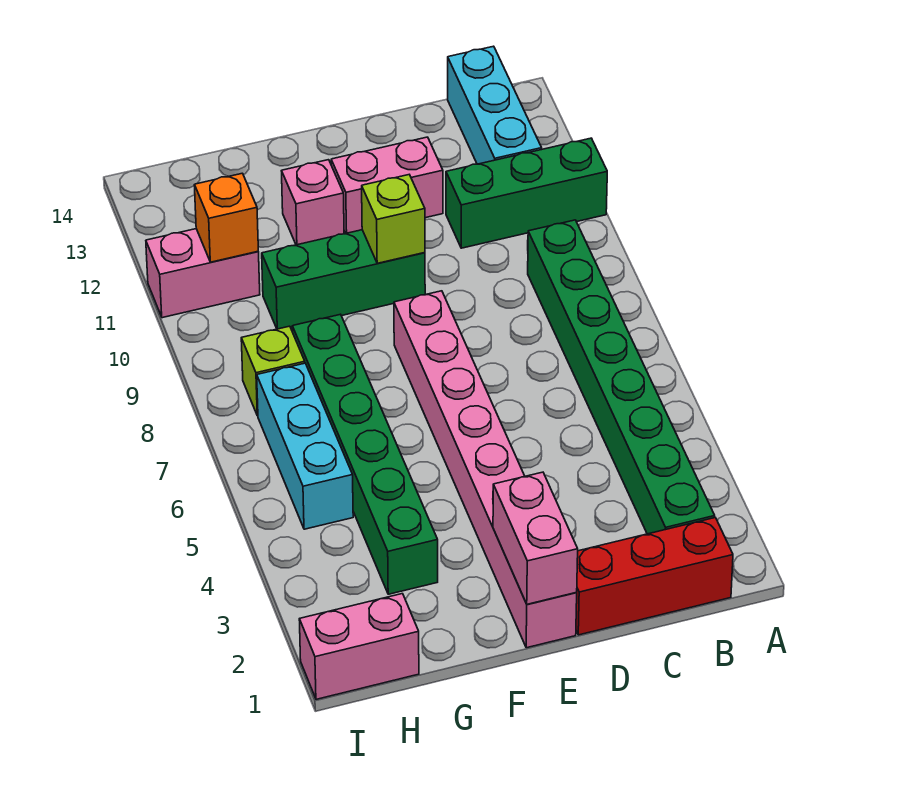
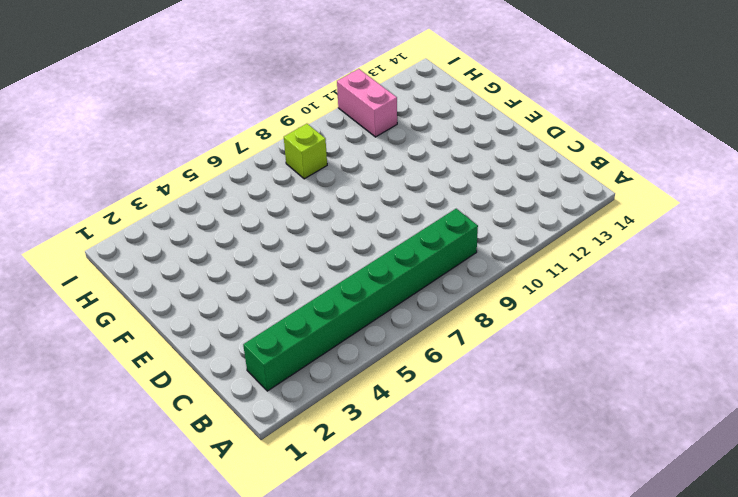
none -> green brick A11:C11 level 1
none -> red brick B1:D1 level 1
none -> cyan brick B12:B14 level 1

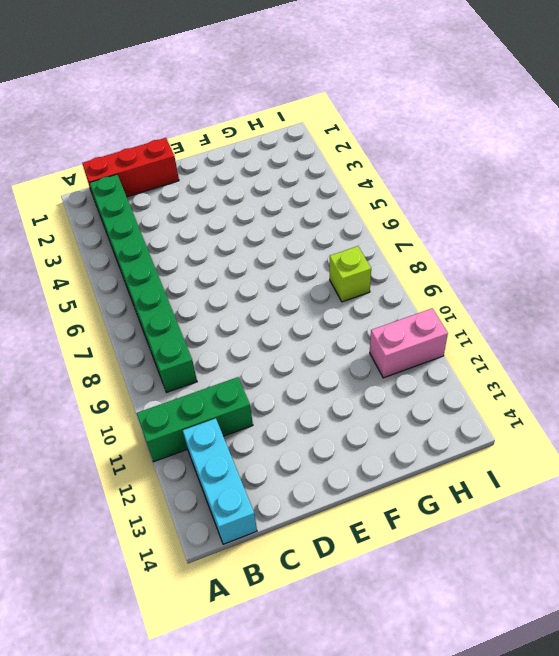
none -> pink brick D12:E12 level 1
none -> pink brick E1:E8 level 1
none -> green brick E10:G10 level 1

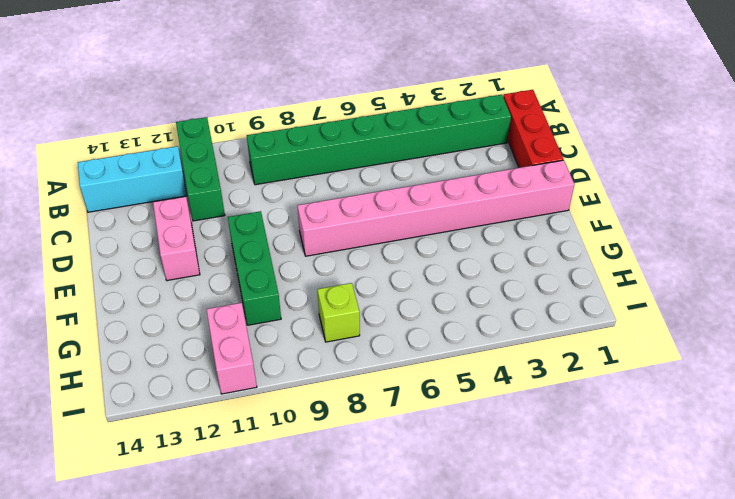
none -> pink brick F12 level 1
none -> green brick G3:G8 level 1
none -> pink brick H1:I1 level 1

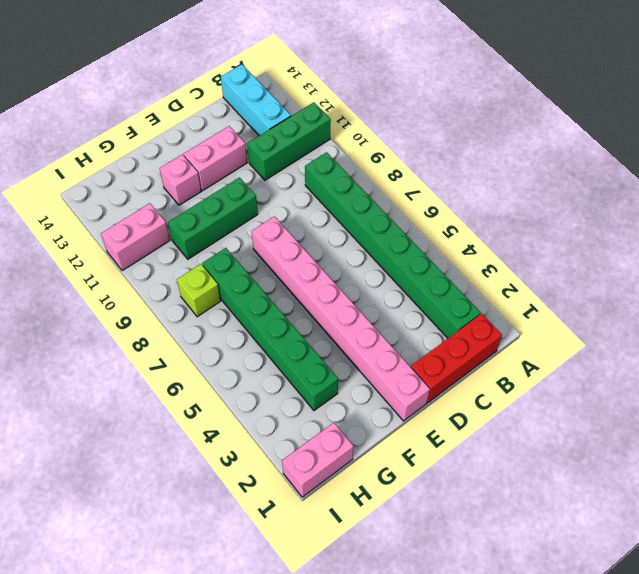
none -> cyan brick H5:H7 level 1
none -> pink brick E1:E2 level 2
none -> lime brick E10 level 2

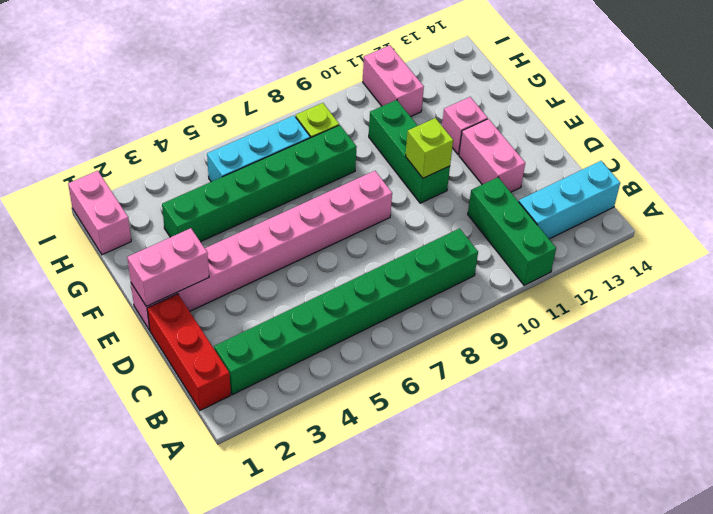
none -> orange brick H11 level 2

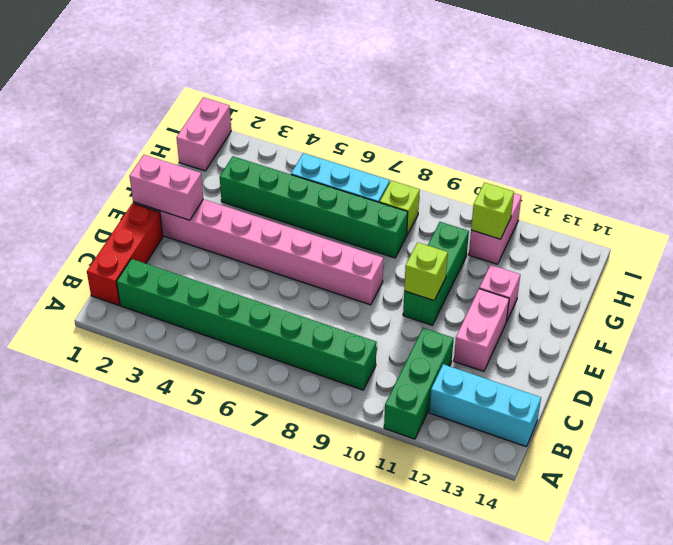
lime brick H11 level 2 -> orange brick H11 level 2

